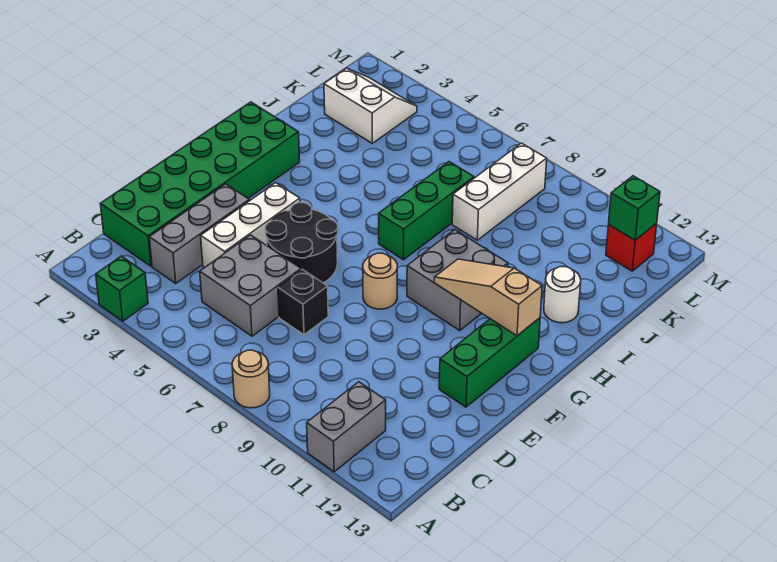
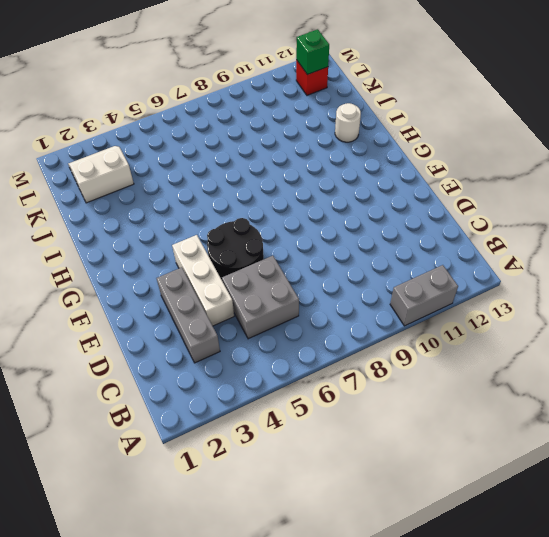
grey brick A10:A11 level 1 -> grey brick A11:B11 level 1
none -> green brick A3 level 1
none -> tan round brick A8 level 1
none -> green brick C1:H2 level 1

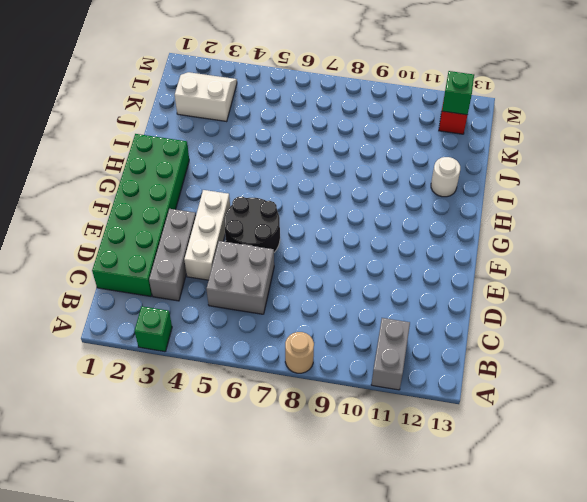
none -> black brick D7 level 1
none -> green brick E12:G12 level 1
none -> tan round brick F8 level 1

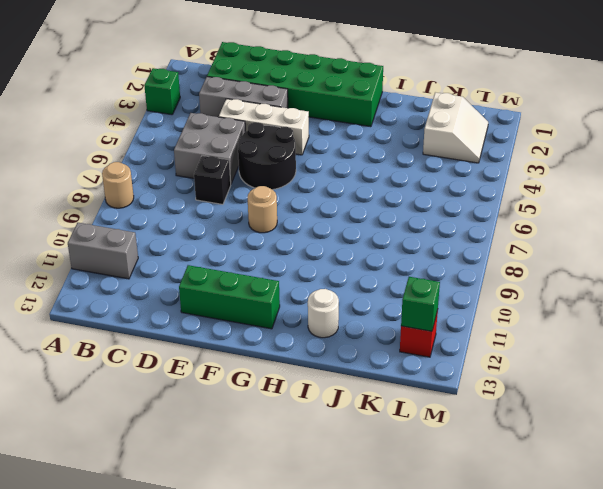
none -> grey brick G9:H10 level 1
none -> green brick H7:J7 level 1
none -> white brick J8:L8 level 1

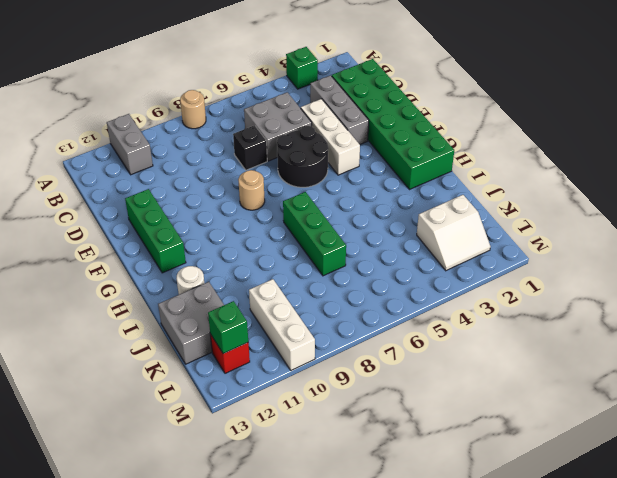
grey brick J12:K13 level 1 -> grey brick G9:H10 level 1
white brick K10:M10 level 1 -> white brick J8:L8 level 1
none -> tan slope G10:G12 level 2 top 12

